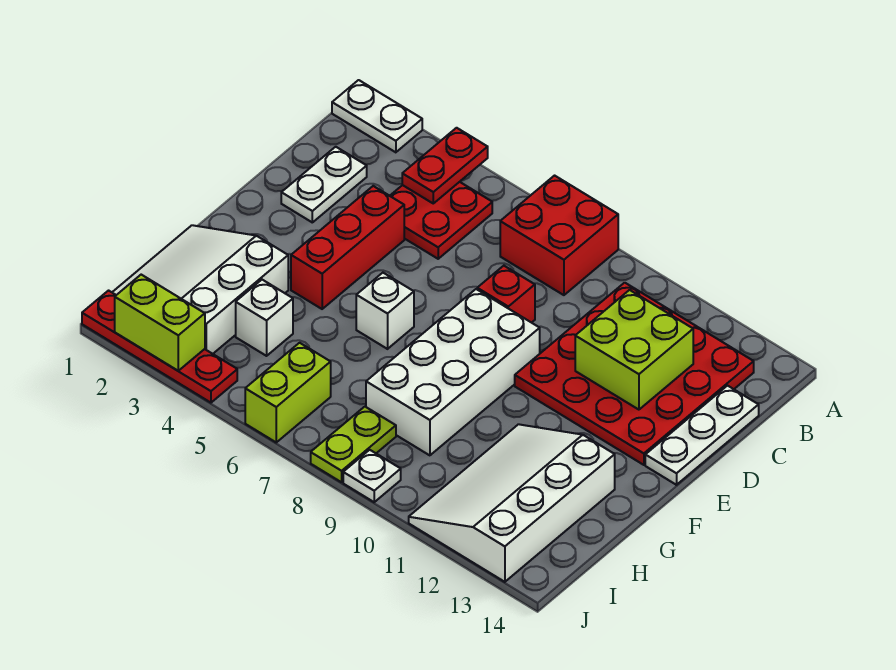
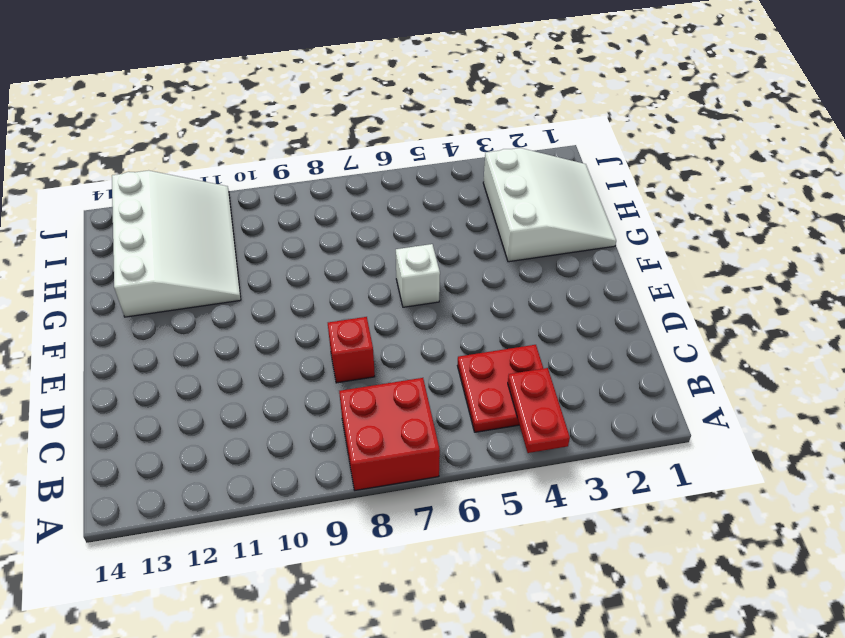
none -> white plate A1:A2 level 1
none -> red plate B10:E13 level 1
none -> white plate C2:D2 level 1

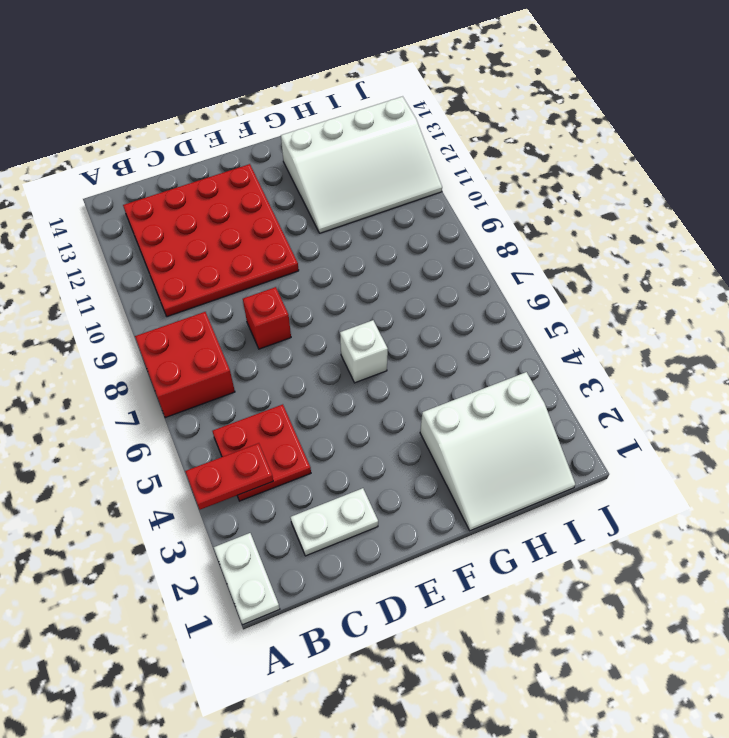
none -> white plate C14:E14 level 1
none -> red brick D4:F4 level 1
none -> white brick E8:H9 level 1

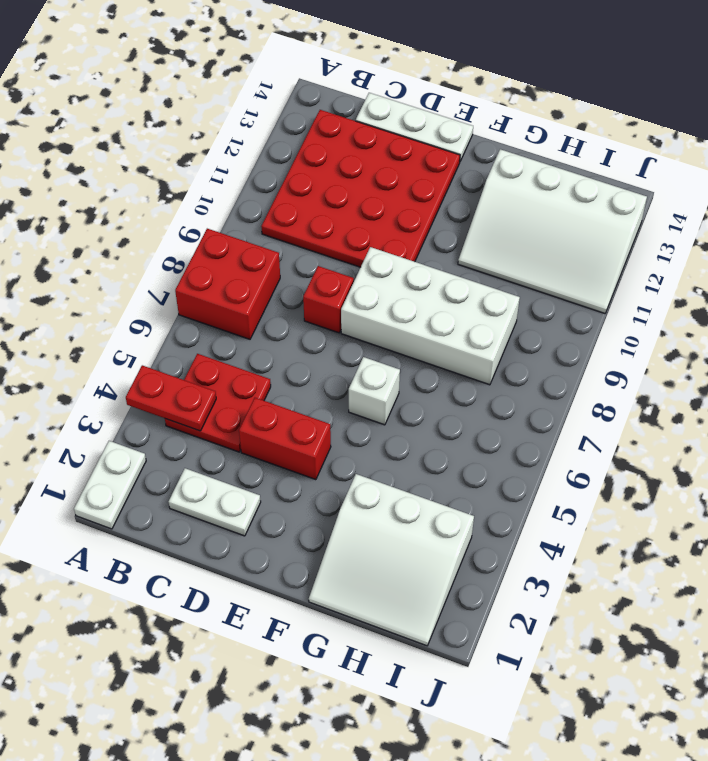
red brick D4:E4 level 1 -> red brick D4:F4 level 1
none -> white brick H4 level 1
none -> lime brick I6:J6 level 1
none -> lime plate I8:J8 level 1

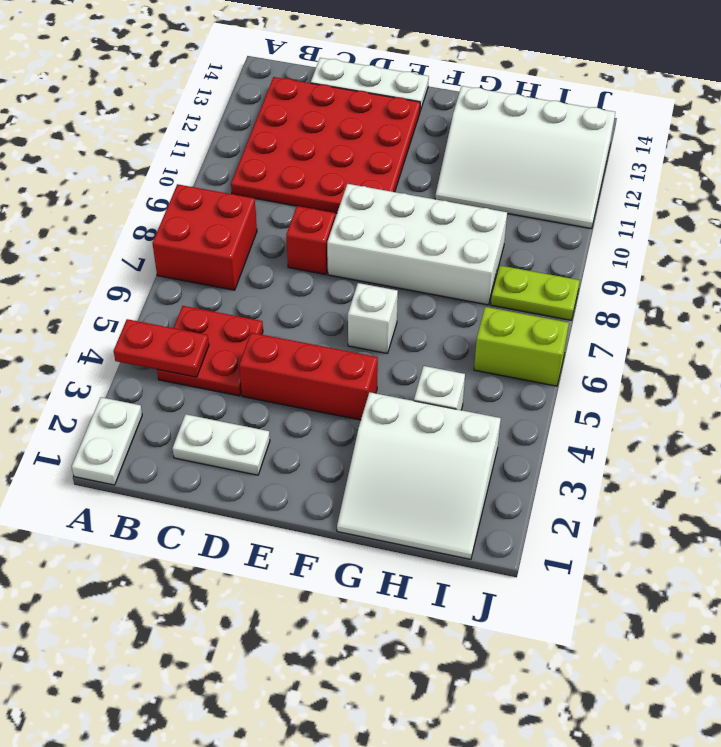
none -> red plate J1:J4 level 1
none -> white plate J9 level 1
none -> lime brick C11:D12 level 2

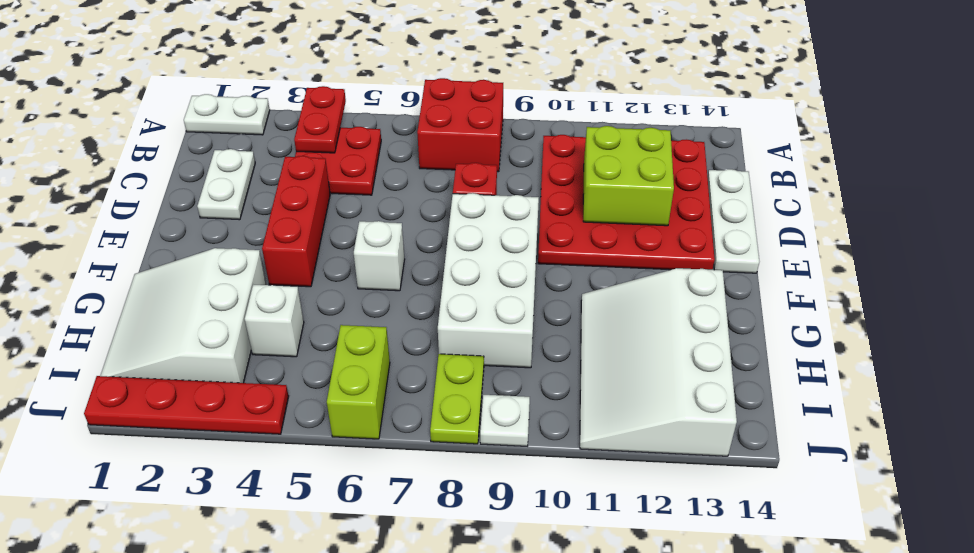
none -> lime brick J2:J3 level 2

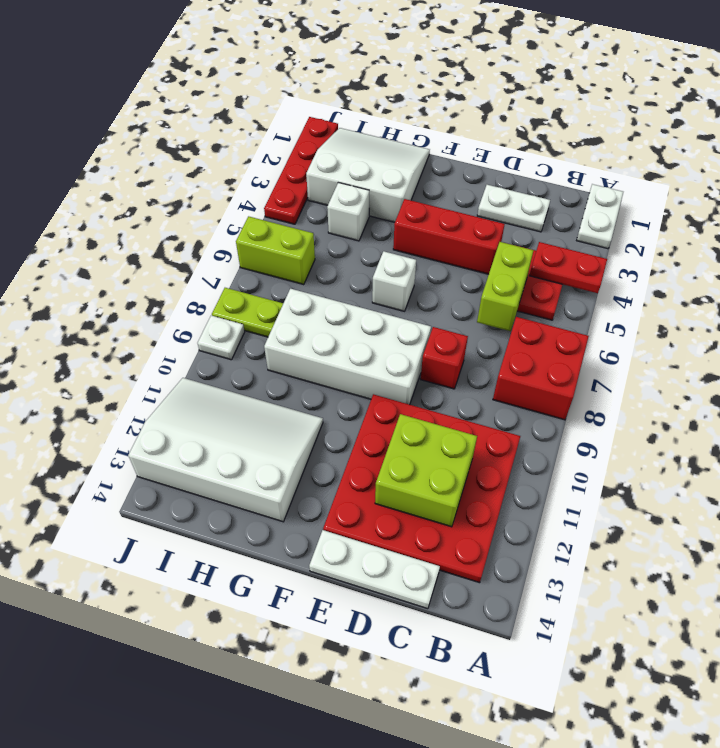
lime brick C5:C6 level 2 -> lime brick J2:J3 level 2

